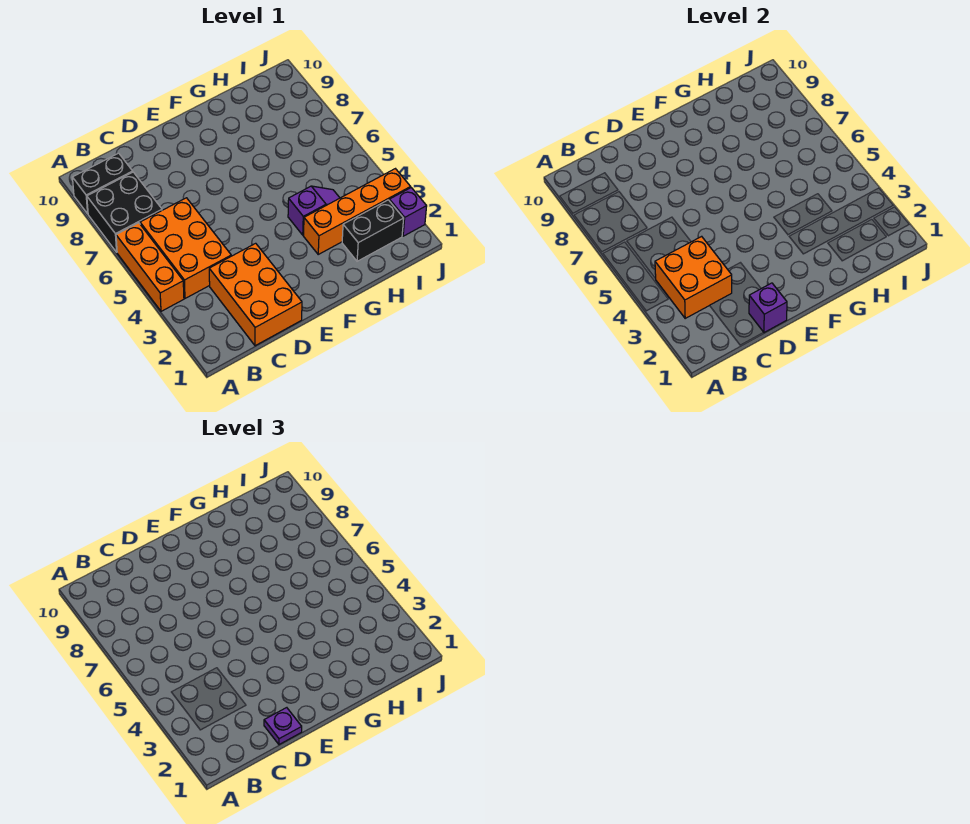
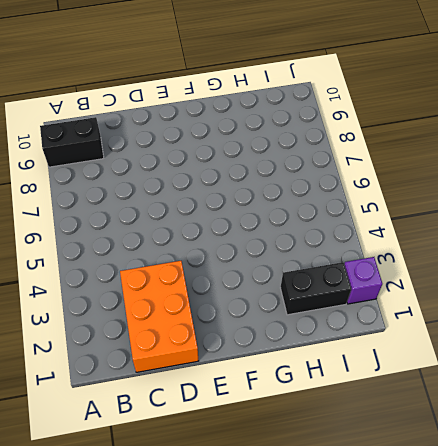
none -> orange brick A4:A6 level 1
none -> black brick A7:B8 level 1
none -> orange brick B4:C6 level 1

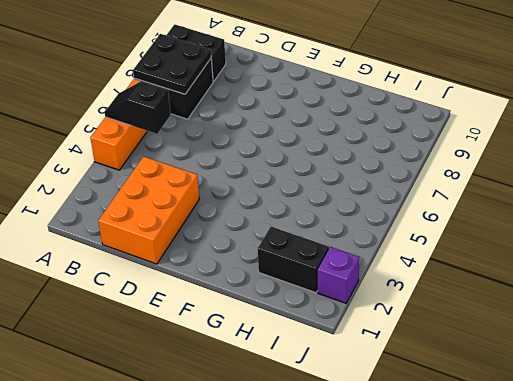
black slope A5:B5 level 2 top B -> none
black plate A7:B8 level 2 -> none
none -> orange brick B4:C6 level 1
none -> orange brick G3:J3 level 1
none -> purple slope G4:H4 level 1 top G

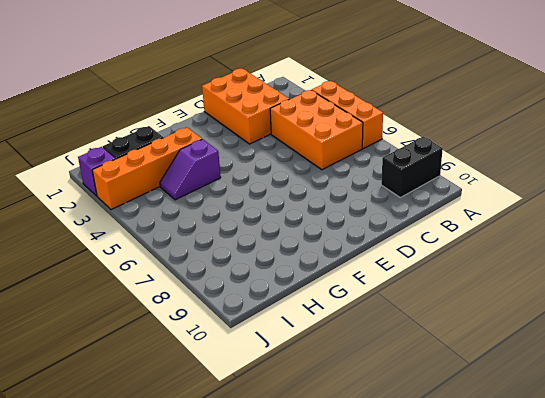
none -> black brick A7:B8 level 1
none -> orange brick B3:C4 level 2
none -> purple brick D1 level 2

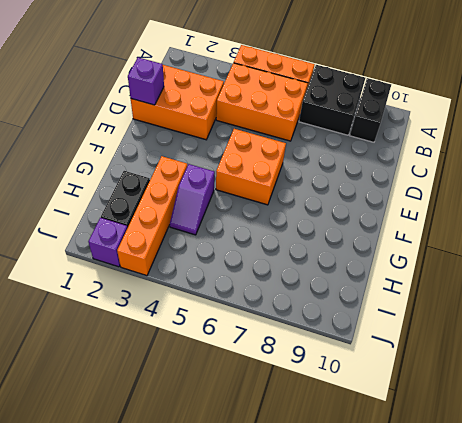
orange brick E5:F6 level 1 -> orange brick B3:C4 level 2
none -> purple plate D1 level 3

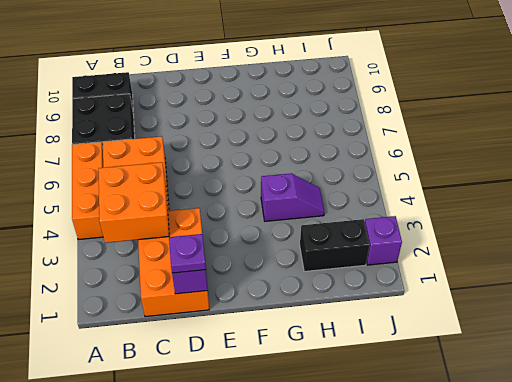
none -> orange brick G3:J3 level 1

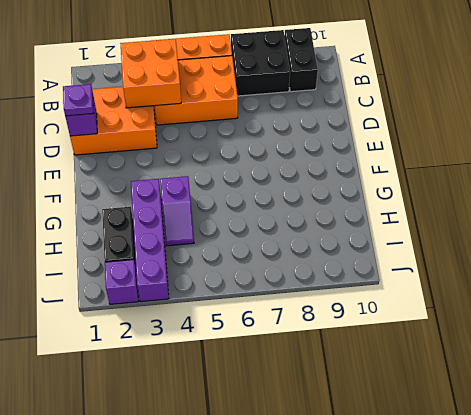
purple brick G3:J3 level 1 -> orange brick G3:J3 level 1

